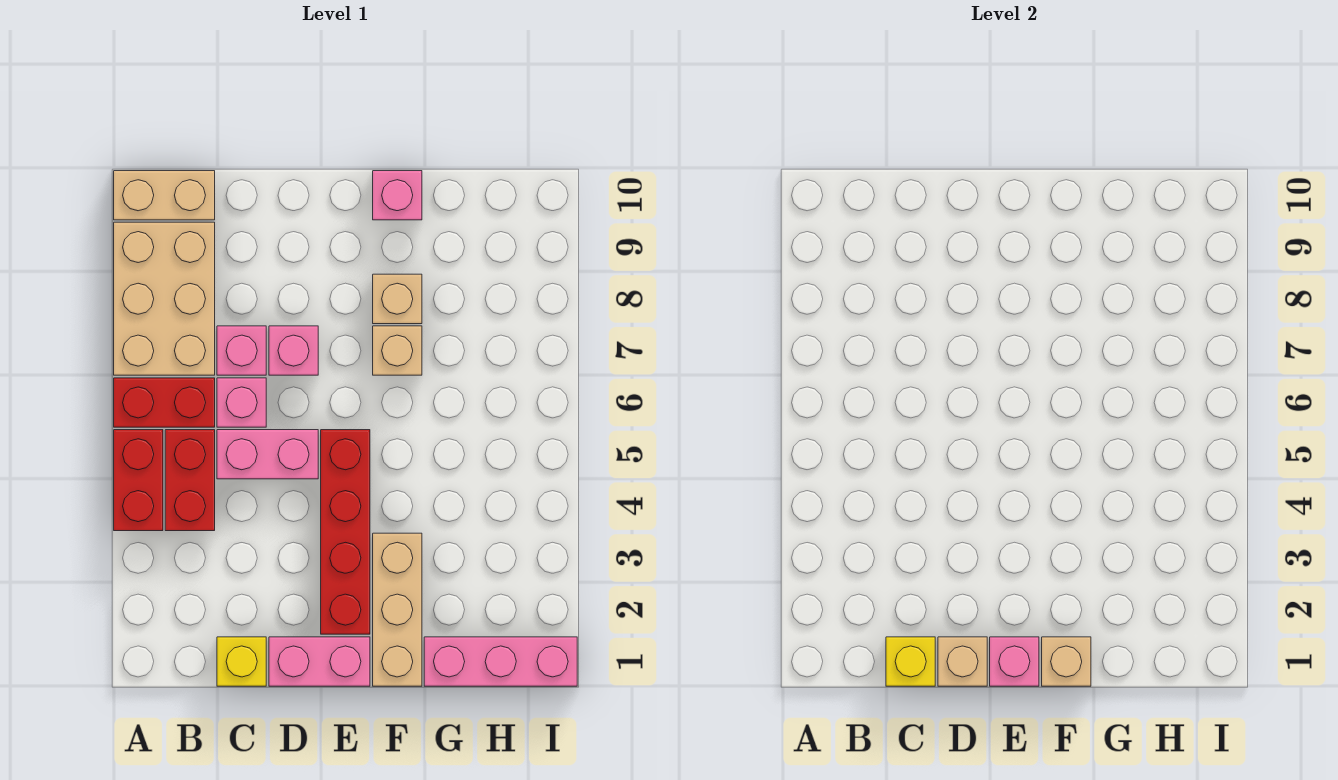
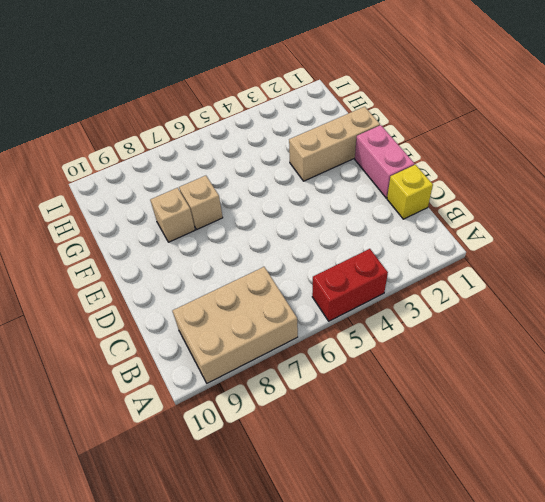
none -> red brick A6:B6 level 1
none -> tan brick A10:B10 level 1
none -> red brick B4:B5 level 1

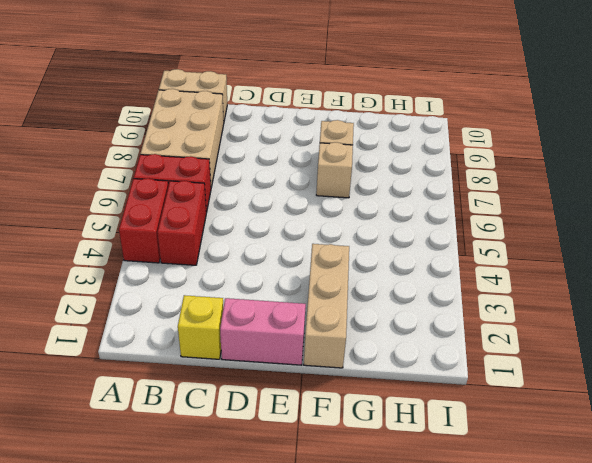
none -> pink brick C5:D5 level 1
none -> pink brick C6 level 1
none -> pink brick C7 level 1

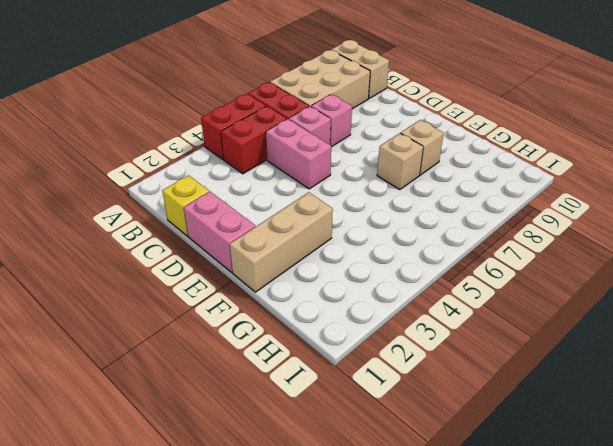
none -> pink brick D7 level 1
none -> red brick E2:E5 level 1
none -> pink brick F10 level 1

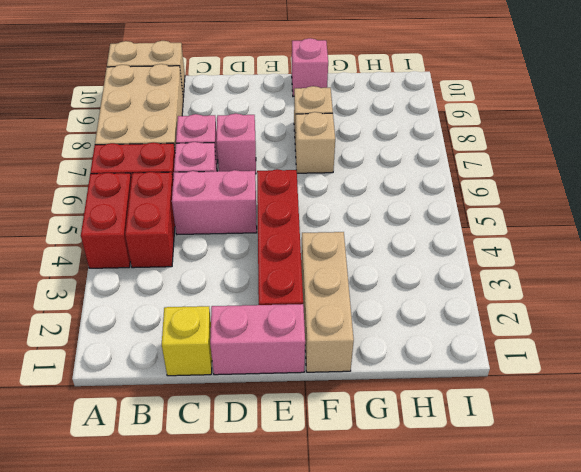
none -> pink brick G1:I1 level 1
none -> yellow brick C1 level 2
none -> tan brick D1 level 2

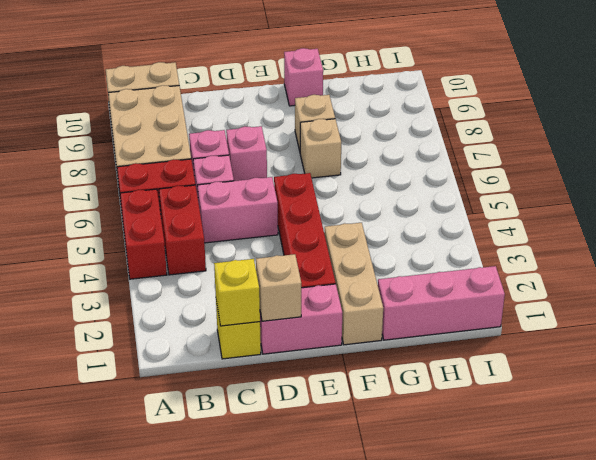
none -> pink brick E1 level 2
none -> tan brick F1 level 2

